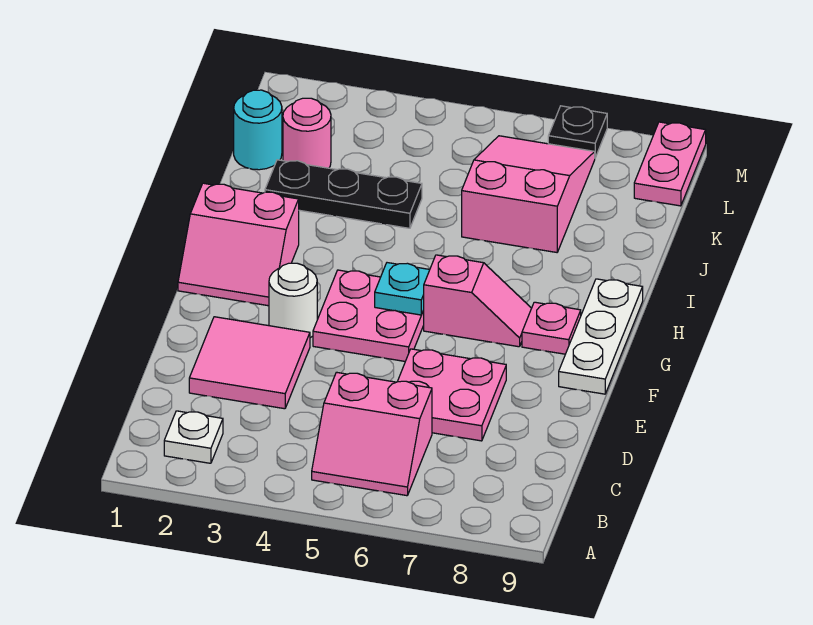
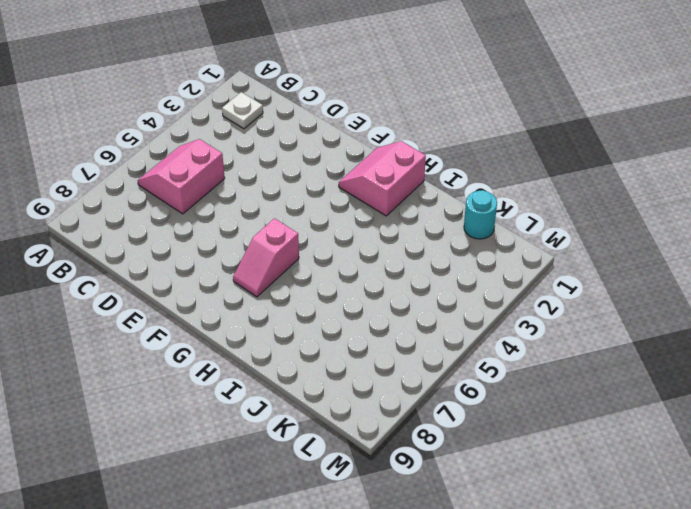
none -> pink tile D2:E3 level 1
none -> pink plate D6:E7 level 1
none -> white round brick F3 level 1

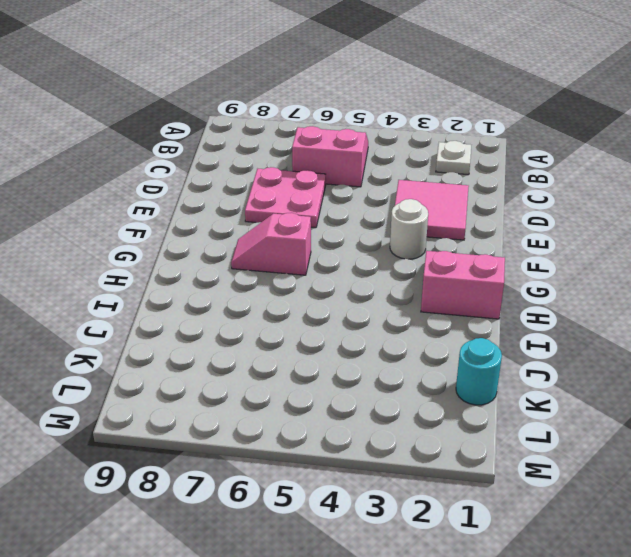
none -> pink plate F4:G5 level 1
none -> white plate F9:H9 level 1
none -> pink plate G8 level 1

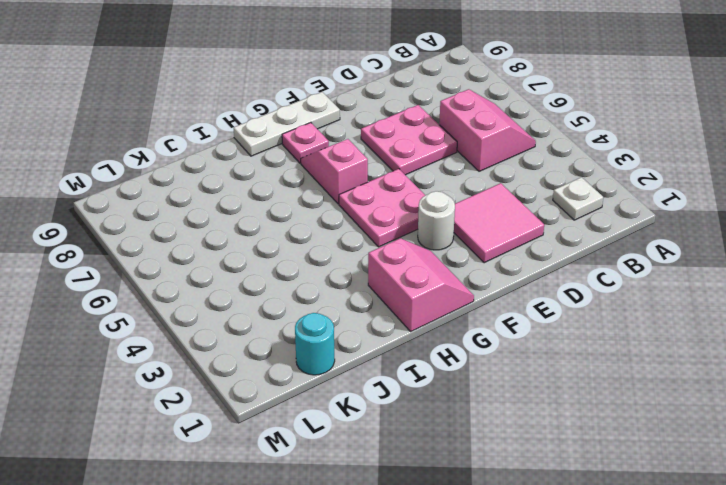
none -> black plate J2:J4 level 1
none -> pink slope J6:L7 level 1 top J
none -> pink round brick K2 level 1

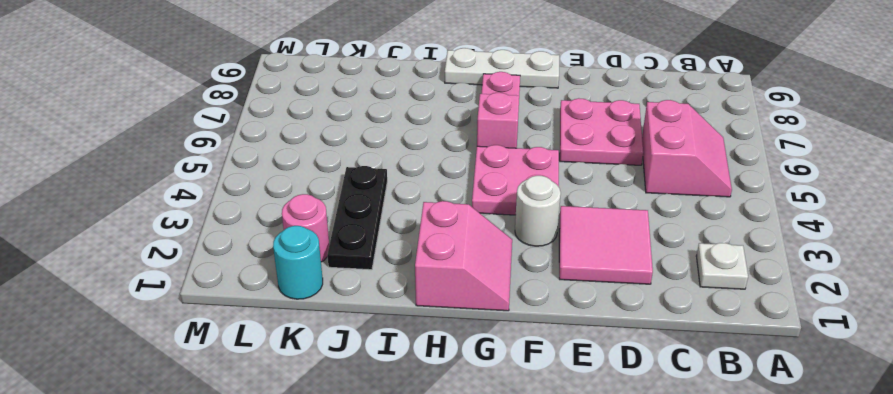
none -> pink slope J6:L7 level 1 top J
none -> pink plate L9:M9 level 1
none -> black plate M7 level 1

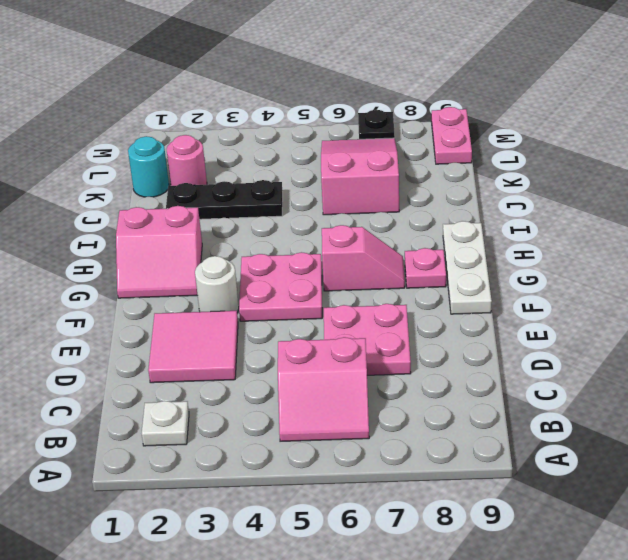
none -> cyan plate G5 level 2

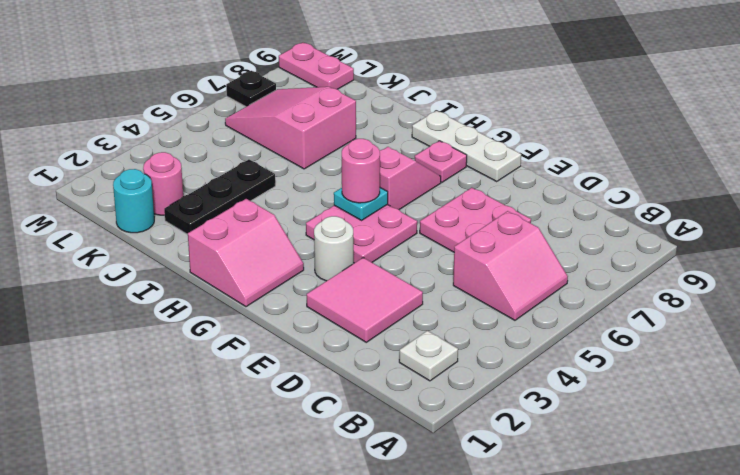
pink round brick G5 level 3 -> none

